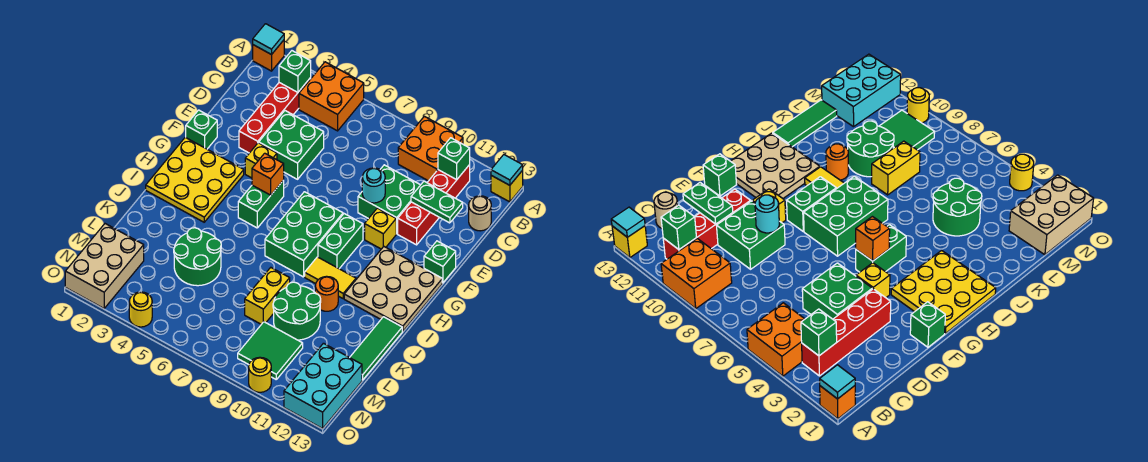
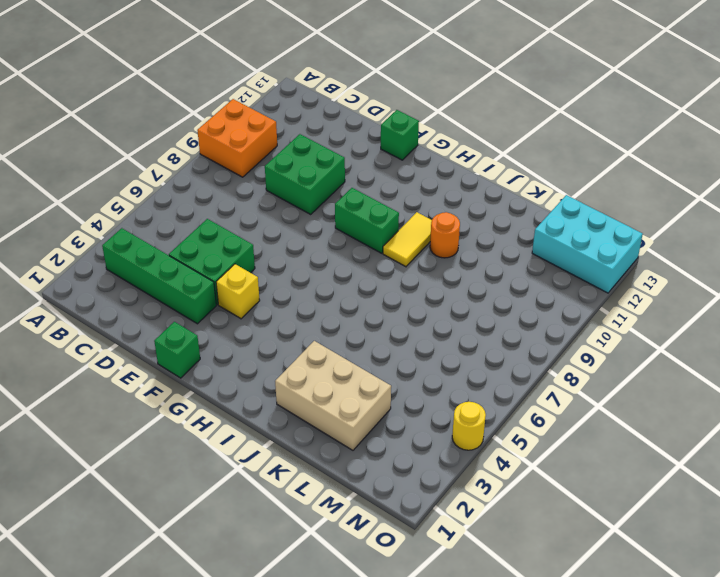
green brick B3:E3 level 1 -> red brick B3:E3 level 1
tan brick J2:L3 level 1 -> tan brick M1:O2 level 1
none -> orange brick A1 level 1
none -> orange brick A4:B5 level 1
none -> yellow brick A13 level 1
none -> red brick B11:E11 level 1

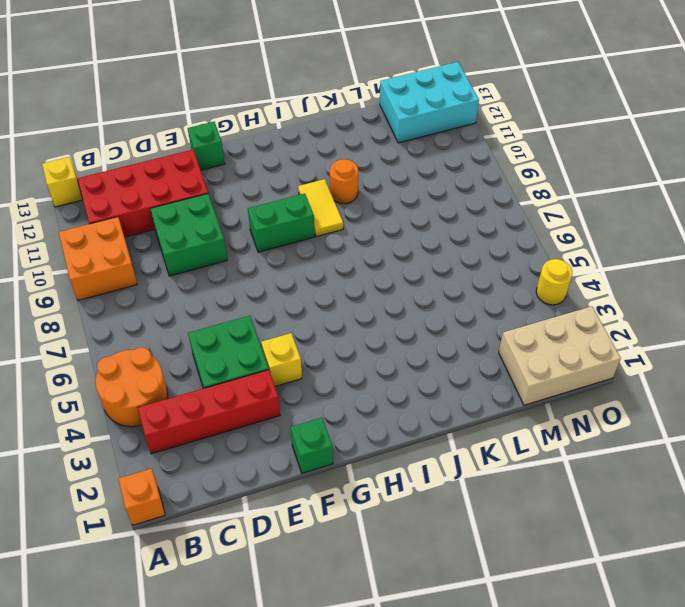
orange round brick A4:B5 level 1 -> orange brick A4:B5 level 1
red brick B11:E12 level 1 -> red brick B11:E11 level 1
none -> tan round brick C13 level 1
none -> yellow brick F10 level 1
none -> yellow plate G1:I3 level 1
none -> green brick G5:H5 level 1

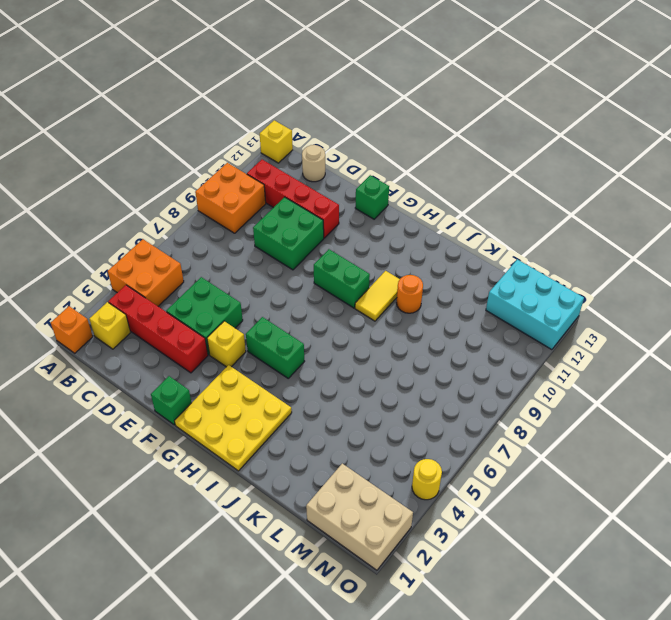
yellow brick B2 level 1 -> yellow brick F10 level 1
none -> green brick G7:I8 level 1
none -> tan plate G11:I13 level 1
none -> green tile J13:L13 level 1
none -> green round brick K4:L5 level 1

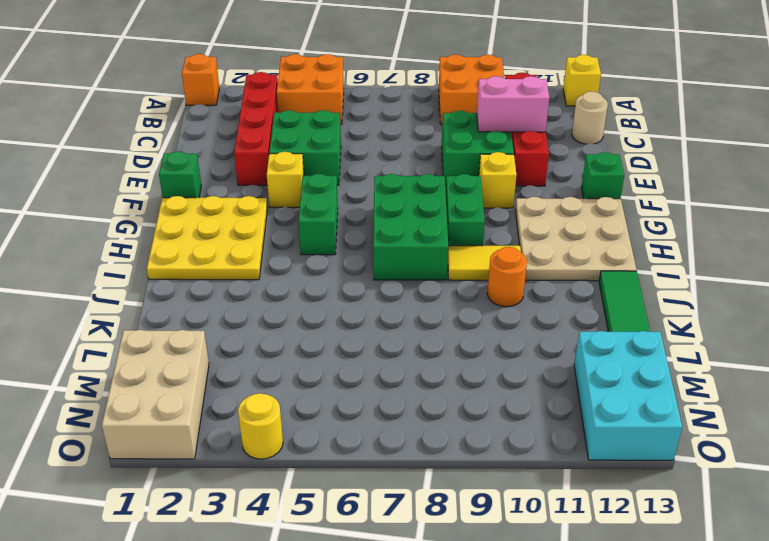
pink brick D10:D11 level 2 -> green plate D11:D12 level 2
none -> green round brick K4:L5 level 1
none -> yellow brick K8:L8 level 1
none -> green round brick K9:L10 level 1
none -> green tile M9:N10 level 1

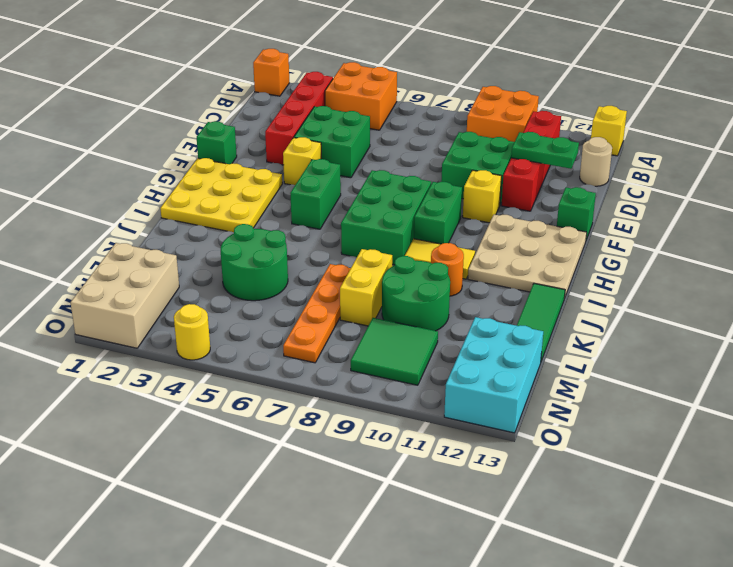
orange plate K7:N7 level 1 -> none
none -> yellow round brick O10 level 1
none -> cyan tile A1 level 2
none -> cyan tile A13 level 2
none -> green brick B3 level 2

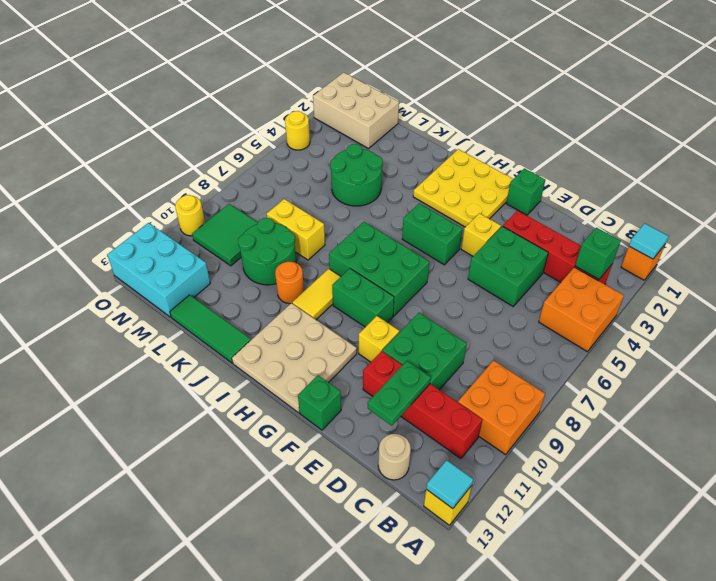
none -> green brick B11 level 2
none -> cyan round brick E9 level 2
none -> orange brick G5 level 2

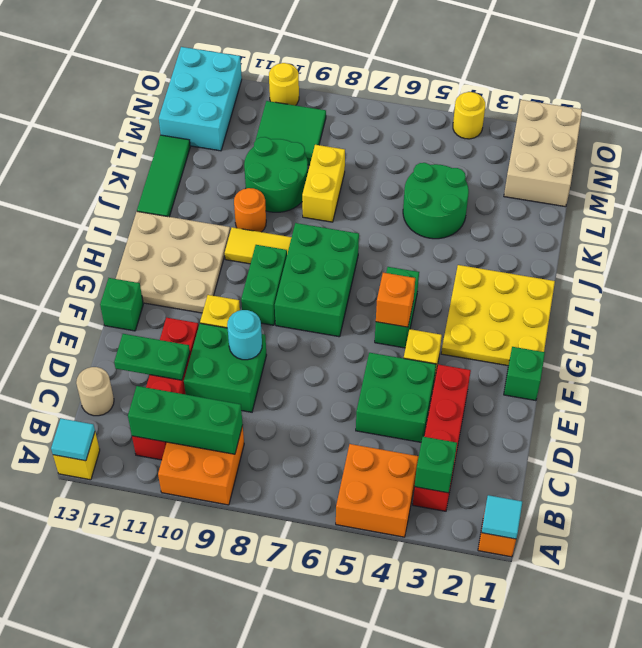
green brick B9:B11 level 2 -> green brick B11 level 2

